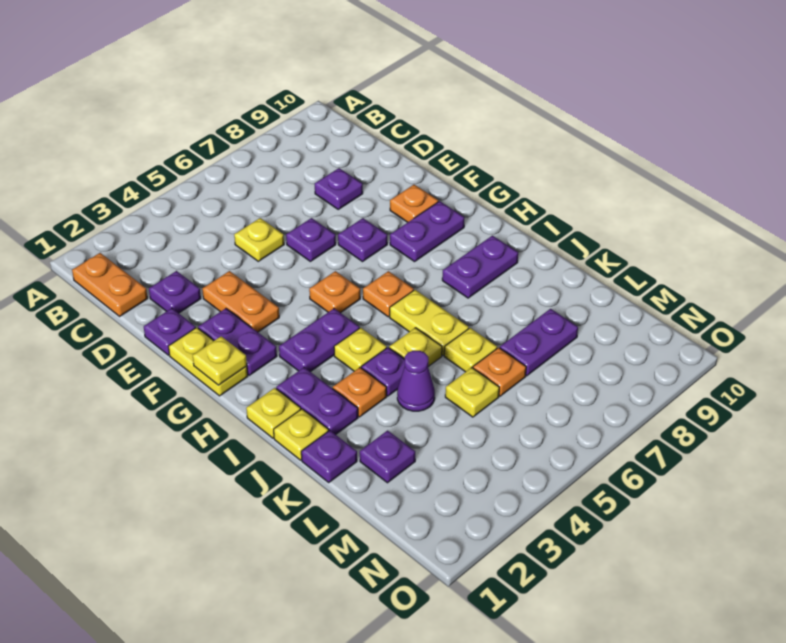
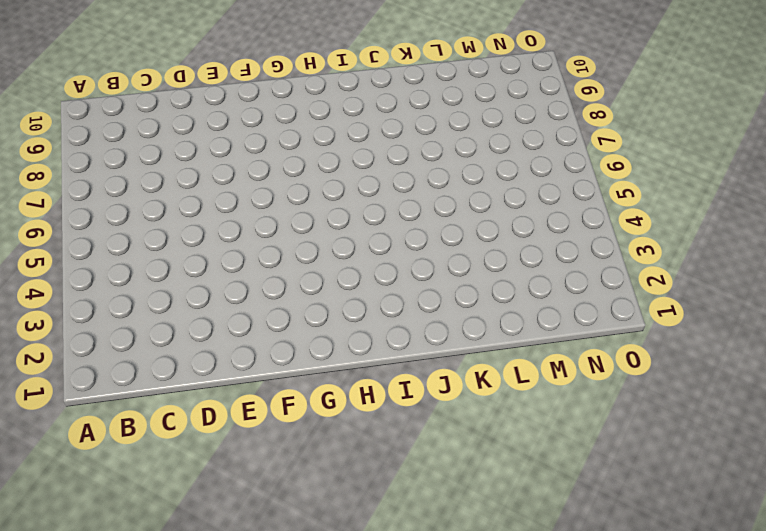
none -> orange plate B1:C1 level 1
none -> purple plate D2 level 1
none -> yellow plate D5 level 1
none -> purple plate D8 level 1

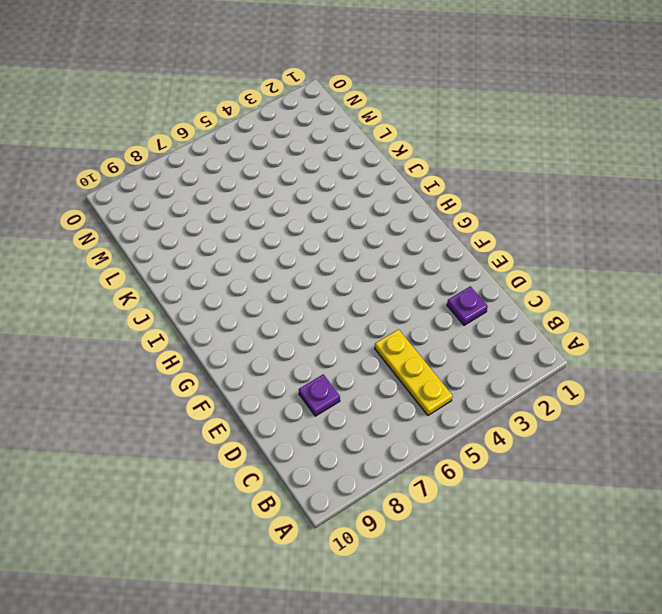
yellow plate B5:D5 level 1 -> yellow plate D5 level 1
none -> orange plate B1:C1 level 1
none -> purple plate E1 level 1
none -> orange plate E3:F3 level 1
none -> purple plate E6 level 1

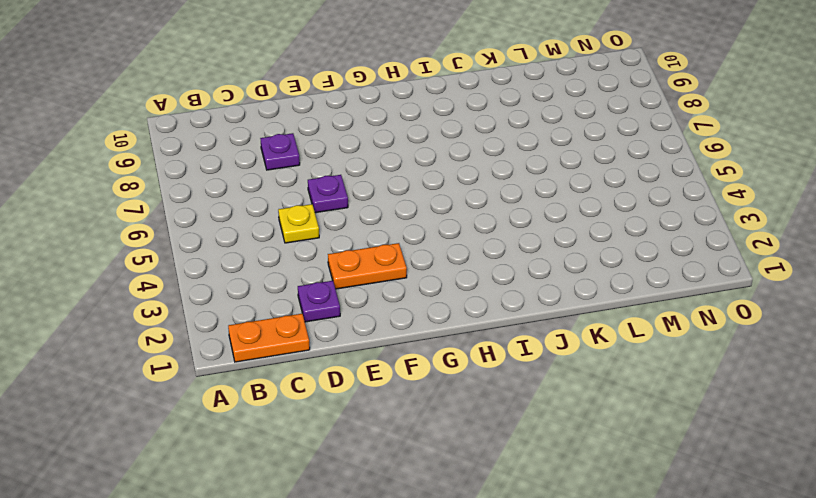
none -> purple plate E1 level 1
none -> yellow plate F1:G1 level 1
none -> purple plate F2:G2 level 1
none -> purple plate F7 level 1

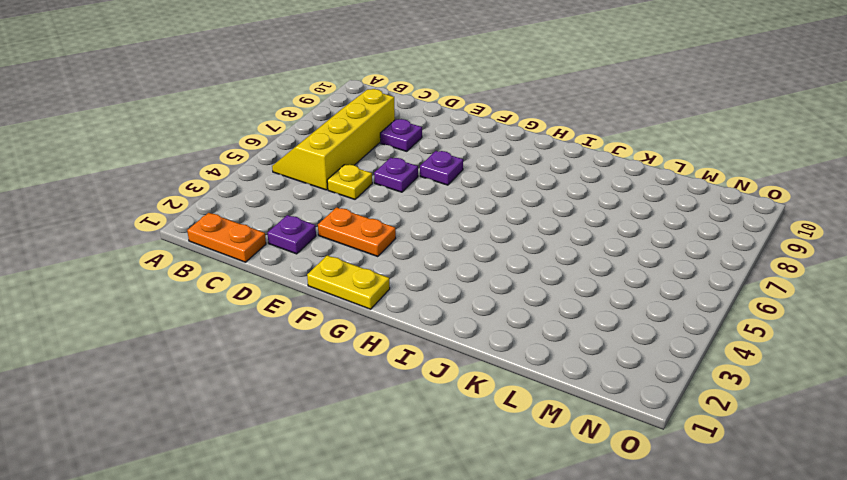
yellow slope B5:C8 level 1 top C -> none
none -> purple plate E1 level 1
none -> purple plate F2:G2 level 1
none -> orange plate F9 level 1
none -> orange plate G5 level 1

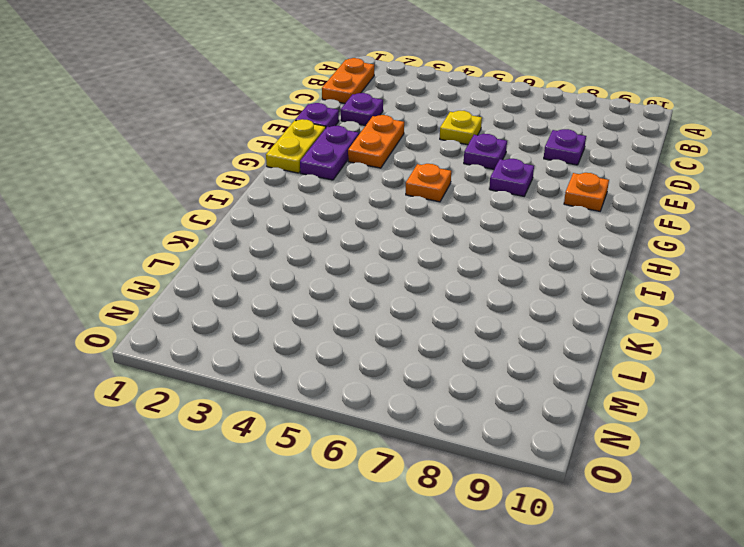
none -> purple plate G8:G9 level 1
none -> purple plate H3:H4 level 1
none -> orange plate H6 level 1
none -> yellow plate I1 level 1

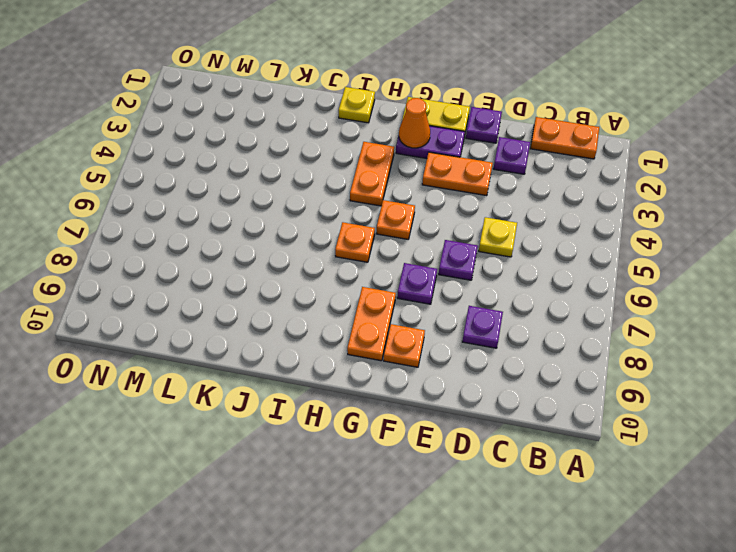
orange cone G2 level 2 -> none
orange plate G8:G9 level 1 -> purple plate G8:G9 level 1
orange plate H3:H4 level 1 -> purple plate H3:H4 level 1
none -> purple plate I2:J2 level 1
none -> yellow plate I4 level 1
none -> yellow plate I6:J6 level 1
none -> purple plate I8:I9 level 1

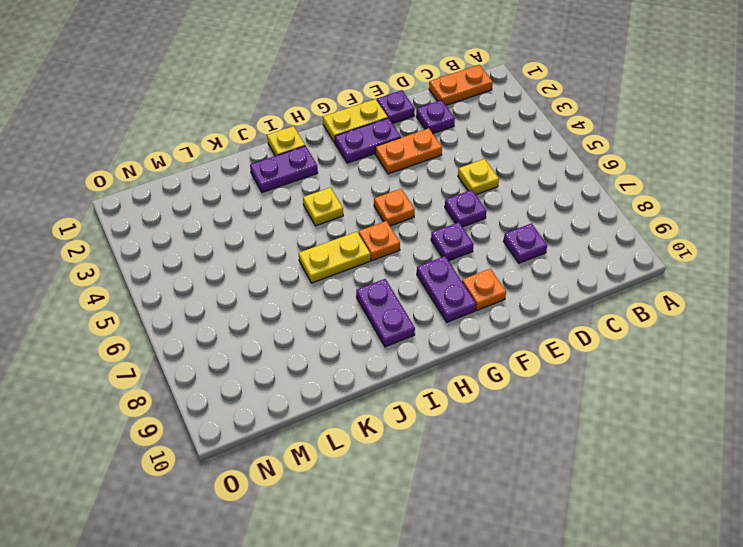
none -> purple plate H3:H4 level 1
none -> yellow plate J1 level 1
none -> orange plate J3 level 1
none -> purple plate J4 level 1

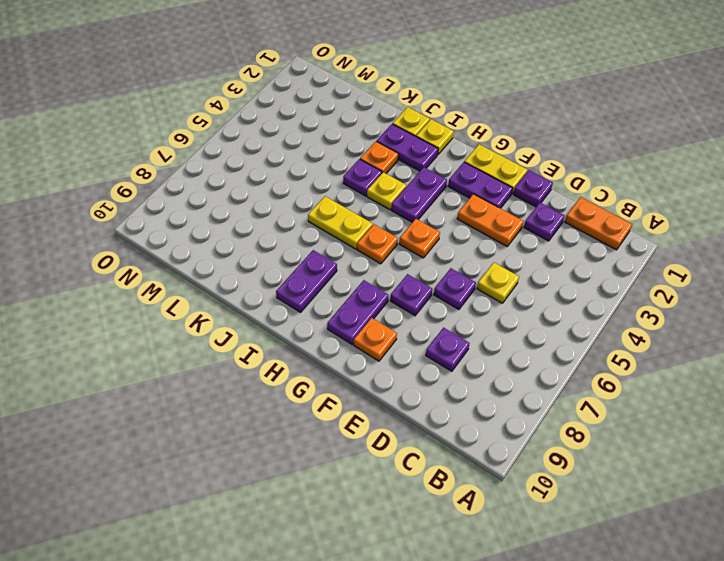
none -> yellow plate J5 level 1
none -> purple plate K1 level 1
none -> purple cone K4 level 1
none -> yellow plate K6 level 1

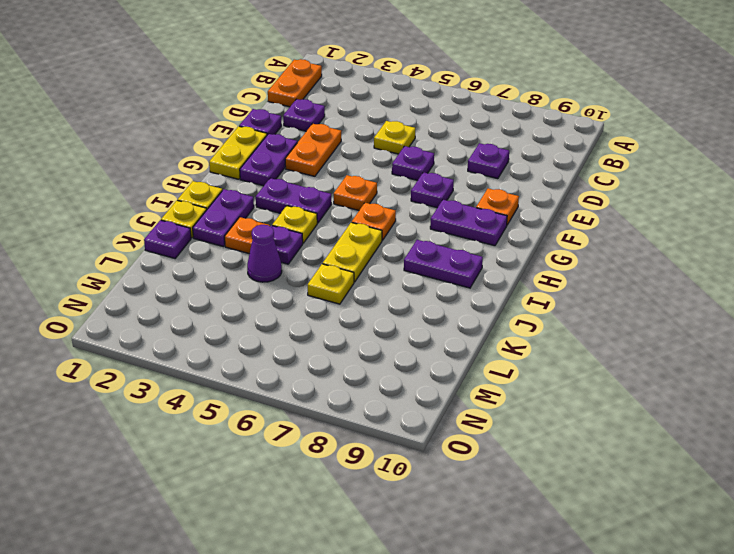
none -> yellow plate J5 level 1
none -> purple plate L2 level 1
none -> yellow plate L5 level 1
none -> orange plate L6 level 1

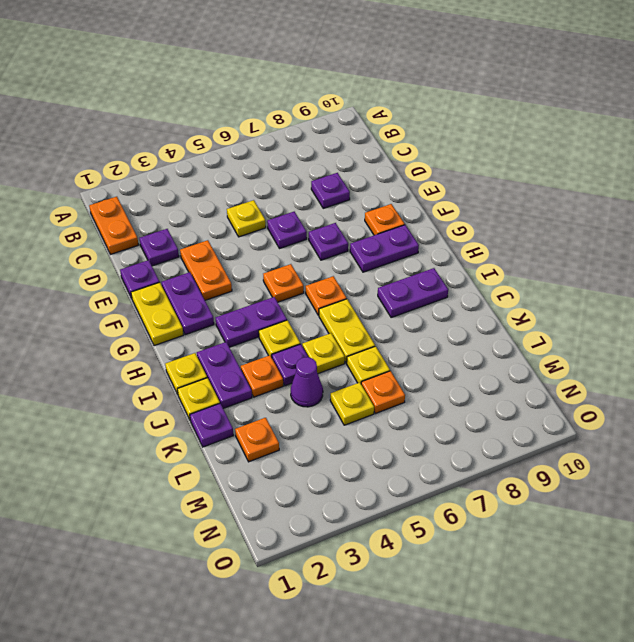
orange plate L2 level 1 -> purple plate L2 level 1
none -> purple plate L7:L8 level 1
none -> yellow plate G1 level 2

